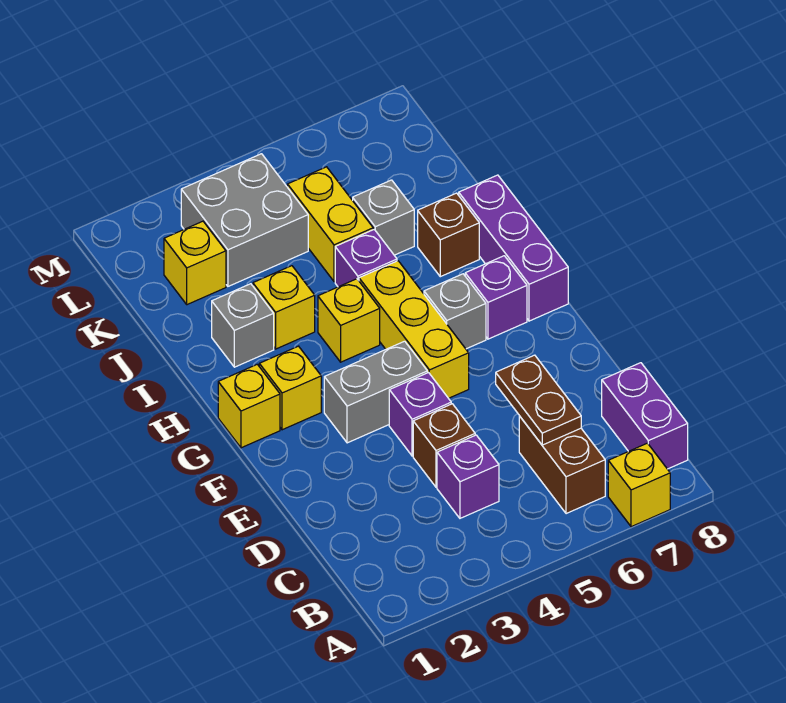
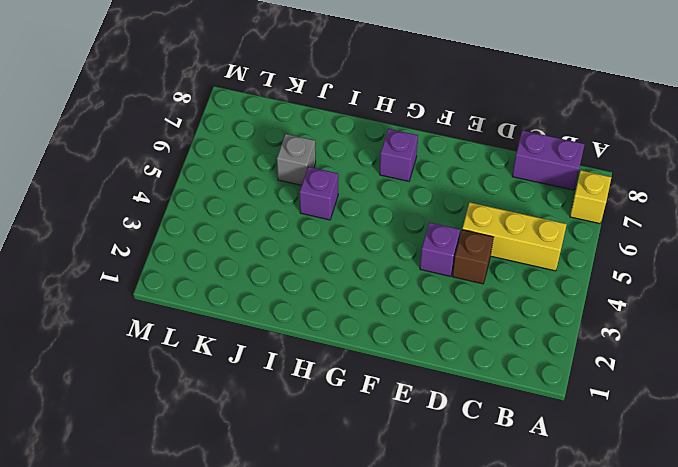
yellow brick B5:D5 level 1 -> yellow brick F5:H5 level 1
none -> brown brick B6:C6 level 1
none -> purple brick C4 level 1
none -> grey brick F3:F4 level 1

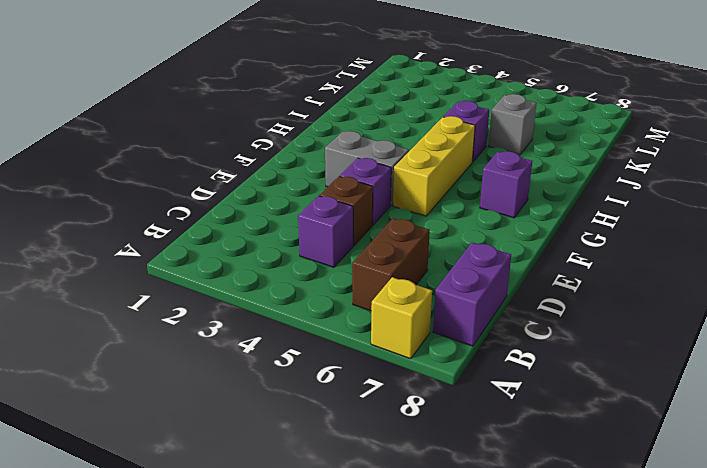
none -> yellow brick G1 level 1
none -> yellow brick G2 level 1
none -> grey brick G6 level 1

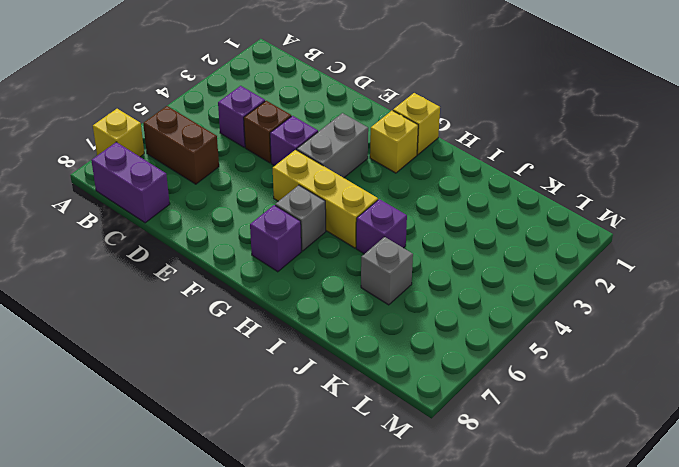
none -> purple brick G8:I8 level 1
none -> yellow brick H4 level 1
none -> grey brick I2 level 1

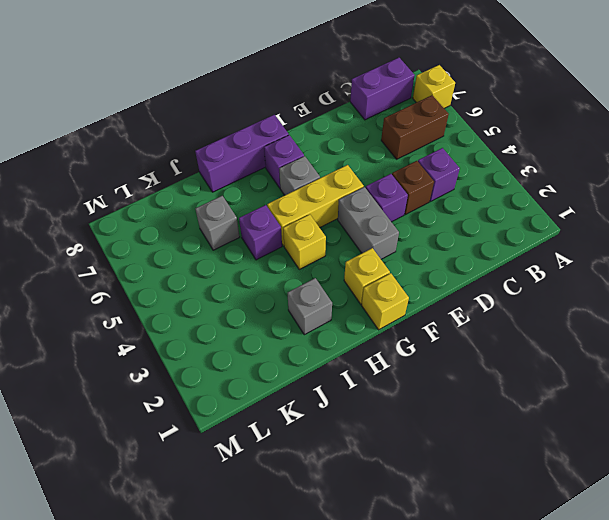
none -> yellow brick I3 level 1
none -> brown brick I7 level 1
none -> yellow brick J5:K5 level 1

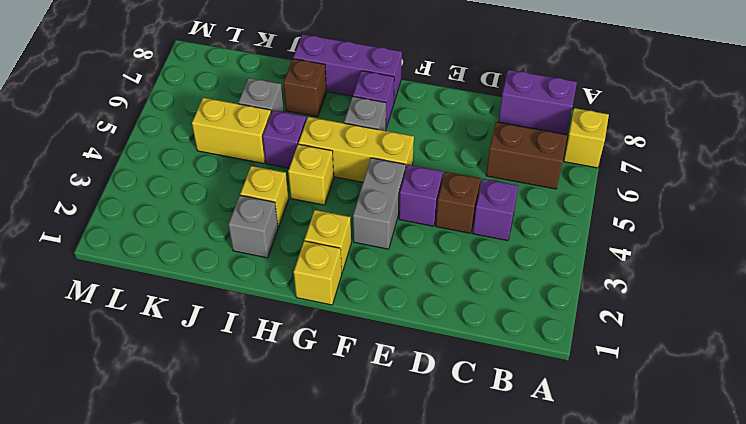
none -> yellow brick K2 level 1
none -> grey brick K3:L4 level 1
none -> brown plate C6:D6 level 2

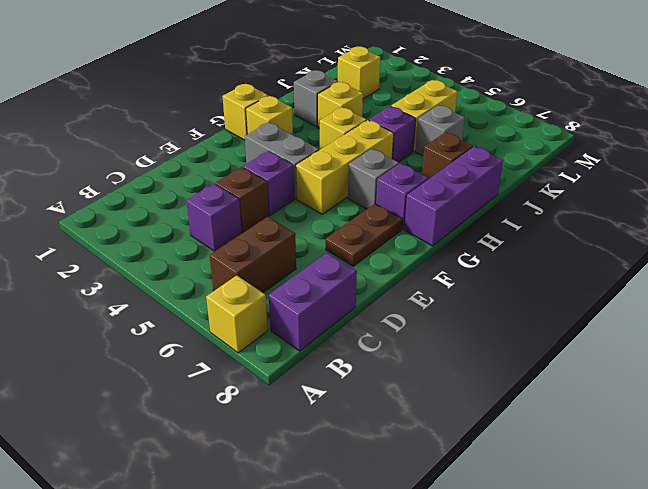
brown plate E7:F7 level 1 -> brown plate C6:D6 level 2
none -> grey brick K3:L4 level 1

